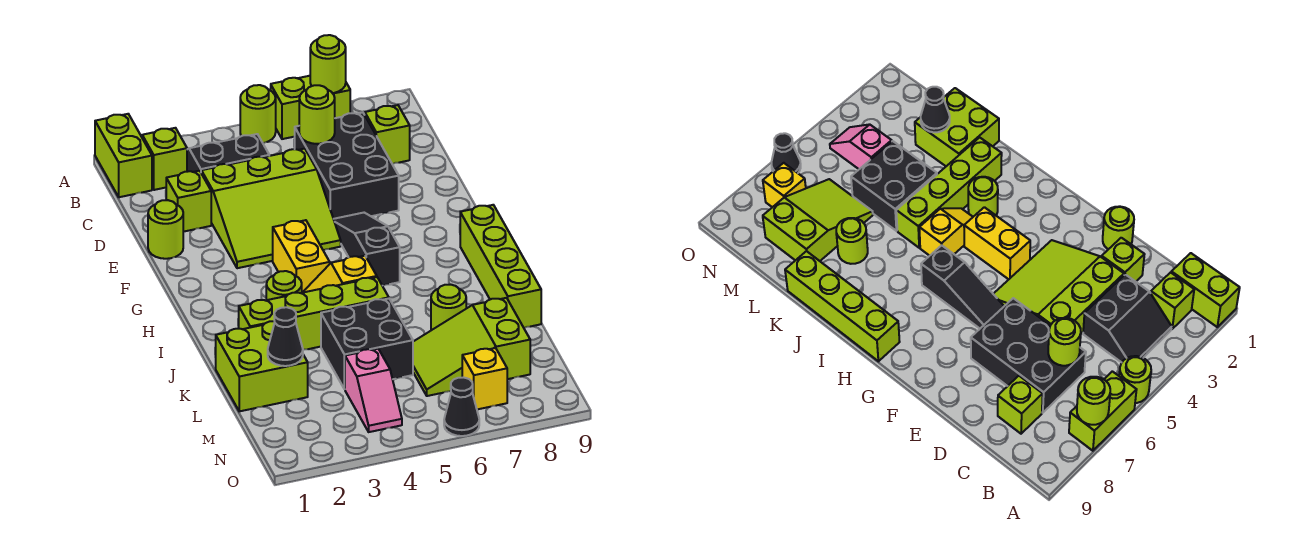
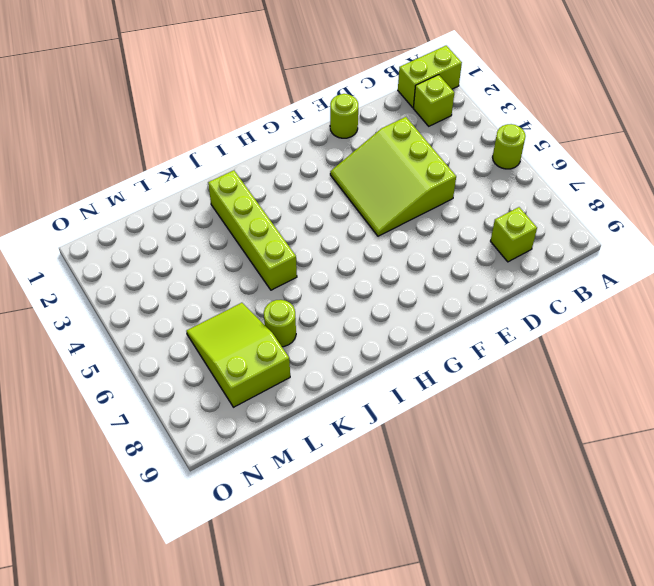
none -> lime brick A6:A7 level 1
none -> black slope B3:C4 level 1 top C
none -> black brick C6:E7 level 1

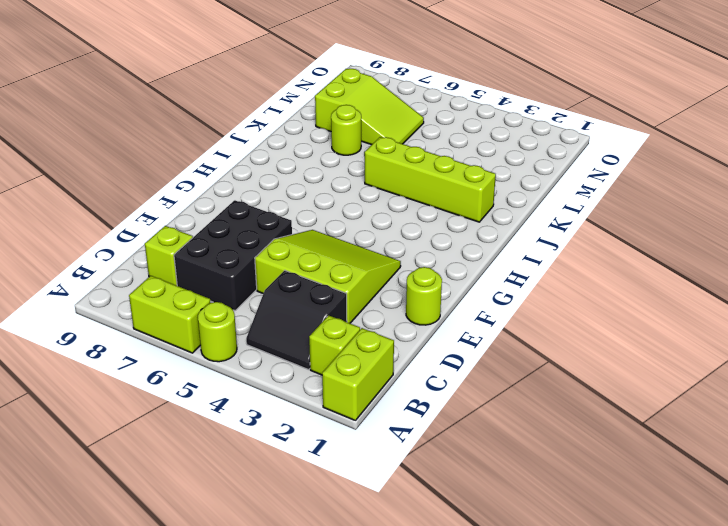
none -> lime brick D2 level 1
none -> black slope F6:H6 level 1 top H
none -> yellow brick G4:H4 level 1

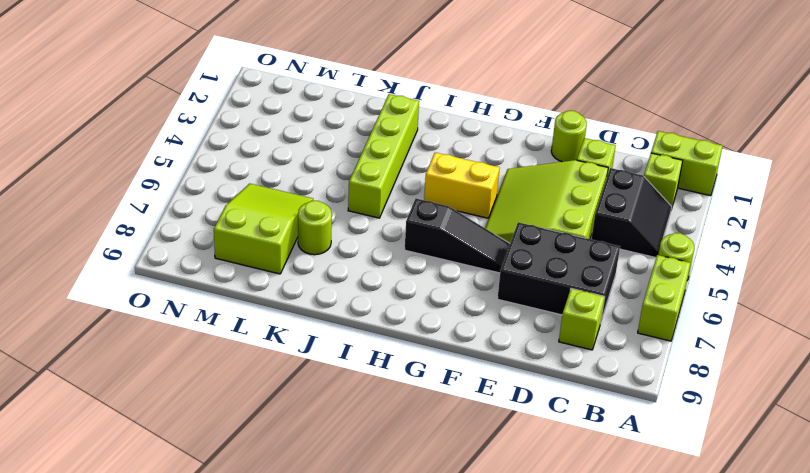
none -> lime brick H9:K9 level 1
none -> lime round brick I3 level 1
none -> yellow slope I4:I5 level 1 top 5

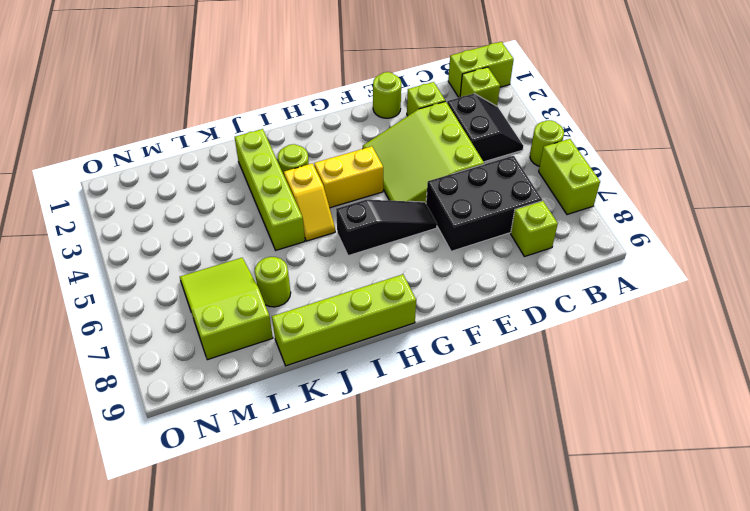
yellow slope I4:I5 level 1 top 4 -> yellow slope I4:I5 level 1 top 5
none -> lime brick K1:L2 level 1
none -> black brick K4:L5 level 1
none -> pink slope M4:N4 level 1 top M

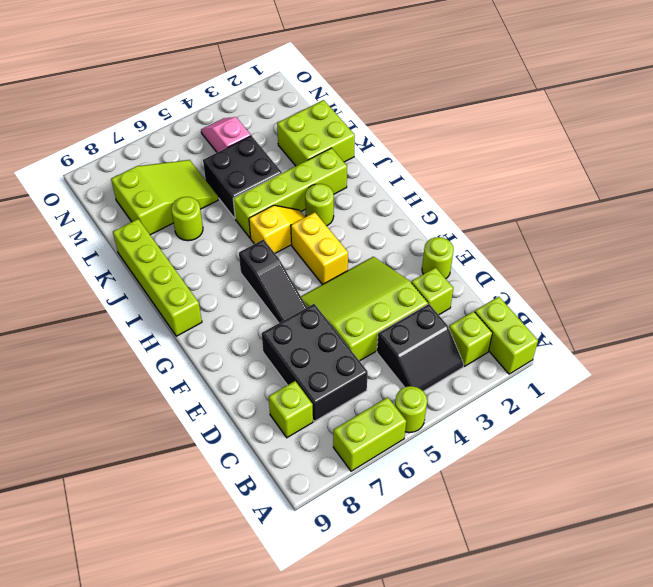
none -> yellow brick N7 level 1
none -> black cone O6 level 1
none -> lime round brick A7 level 2

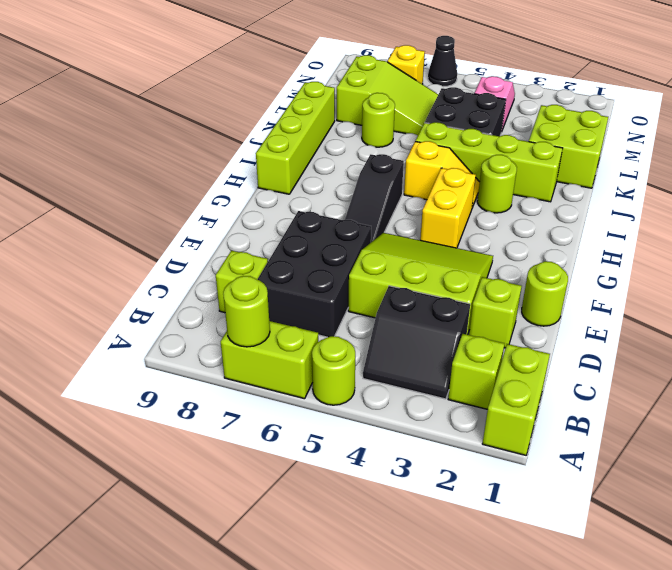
none -> lime round brick C6 level 2
none -> black cone L2 level 2

